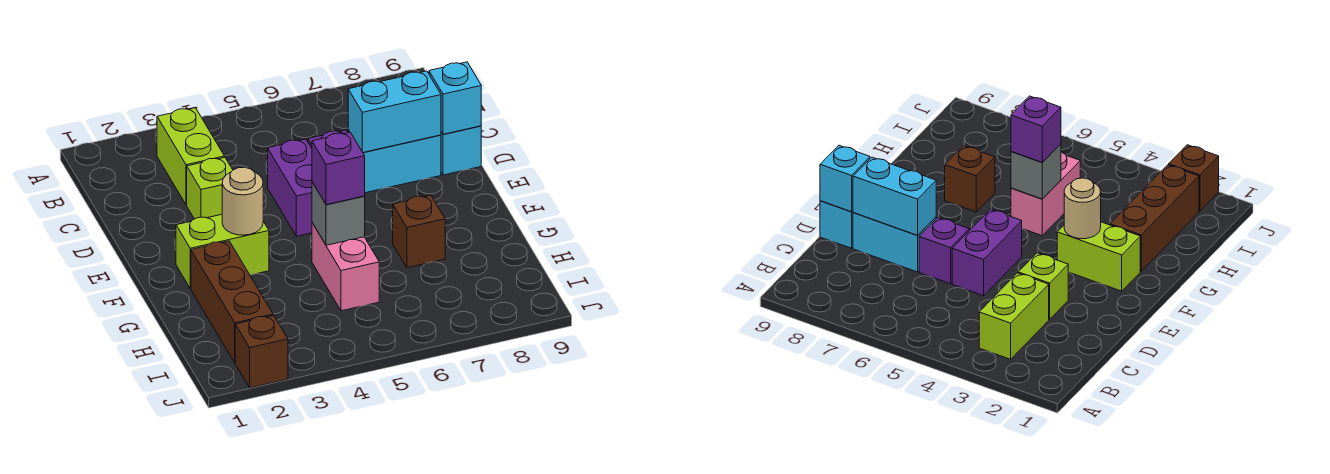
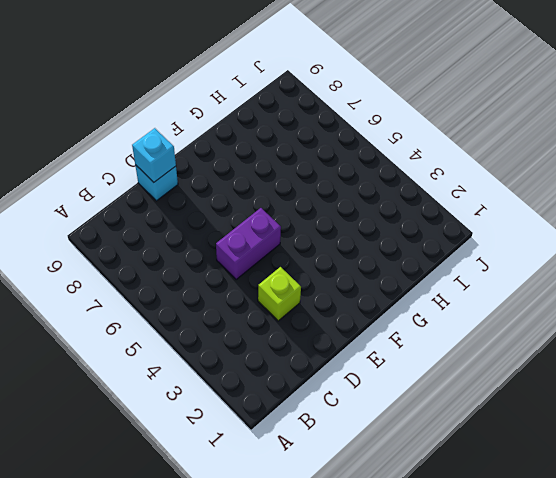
none -> lime brick B3:C3 level 1
none -> purple brick D6 level 1
none -> cyan brick D7:D8 level 1

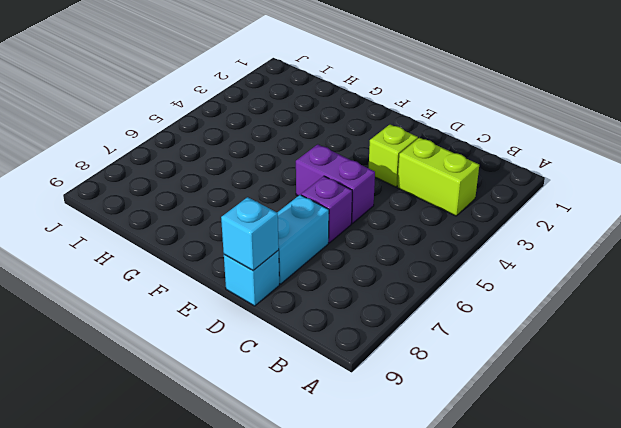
none -> lime brick F2:F3 level 1
none -> brown brick G2:I2 level 1
none -> pink brick G5:H5 level 1

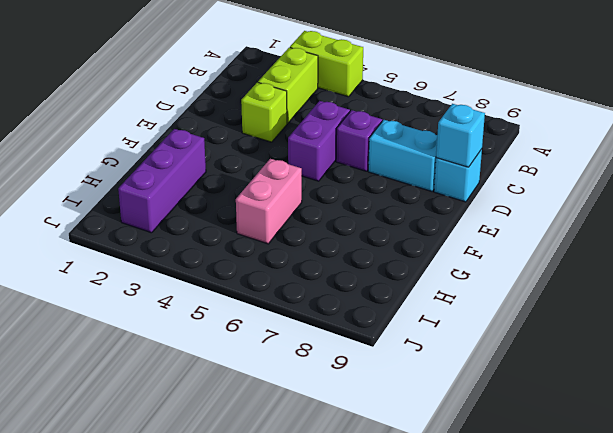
lime brick A3:A4 level 1 -> lime brick F2:F3 level 1
purple brick G2:I2 level 1 -> brown brick G2:I2 level 1
none -> brown brick G7 level 1
none -> brown brick J2 level 1
none -> cyan brick D7:D8 level 2

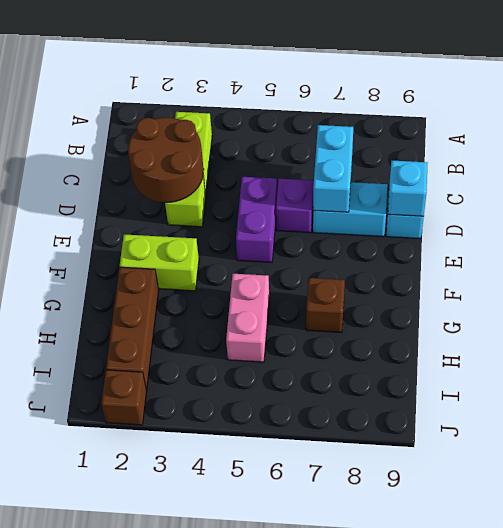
brown round brick C2:D3 level 2 -> none
cyan brick C7:D7 level 2 -> cyan brick D7:D8 level 2
none -> tan round brick F3 level 2
none -> grey brick G5 level 2
none -> purple brick G5 level 3

